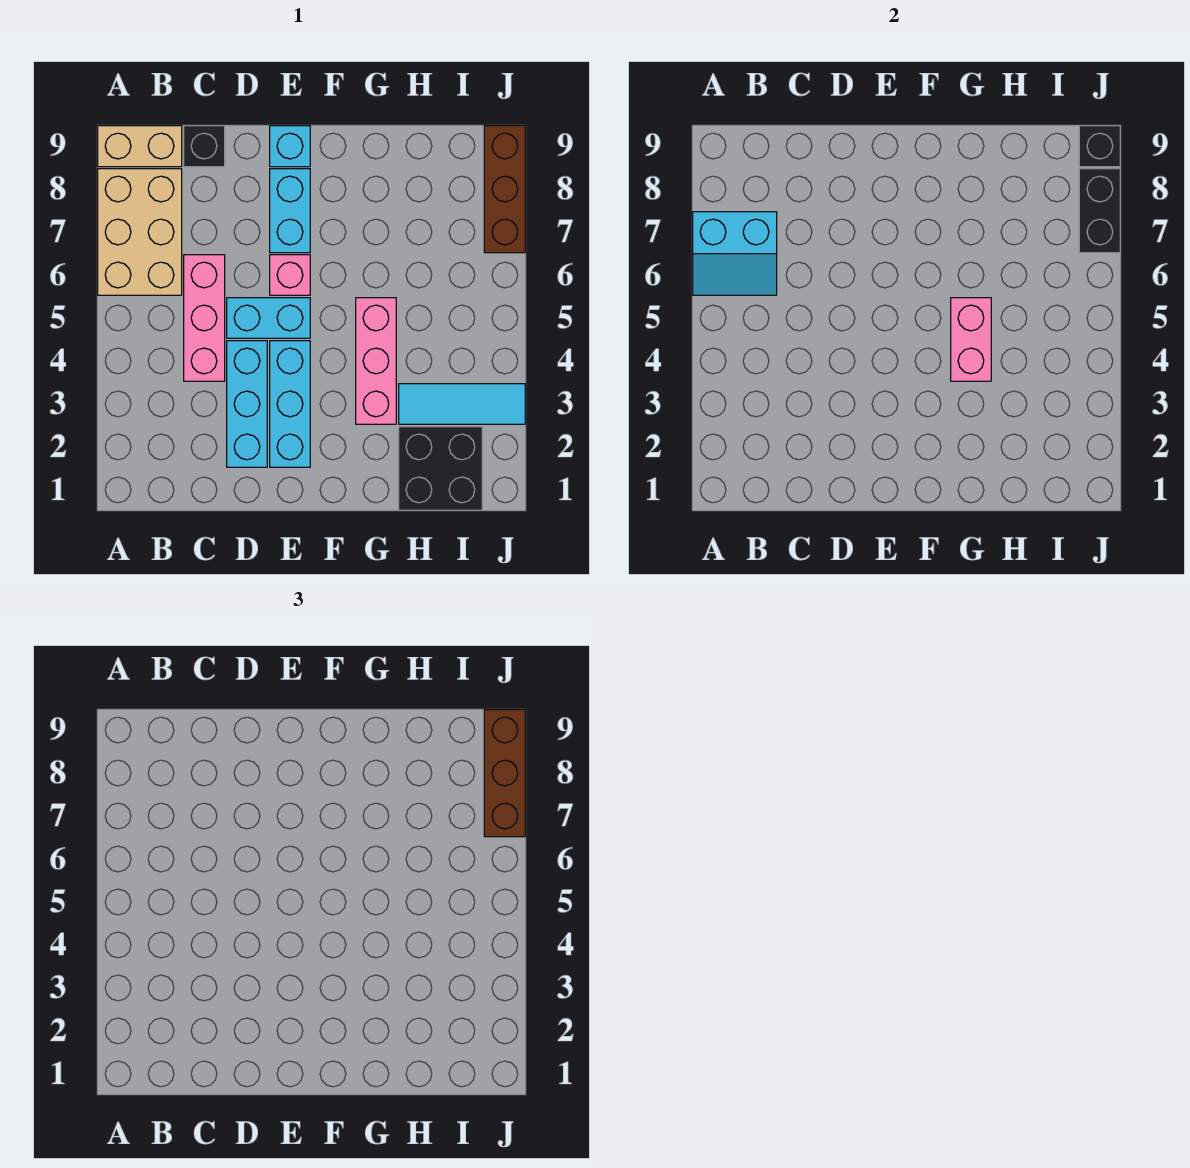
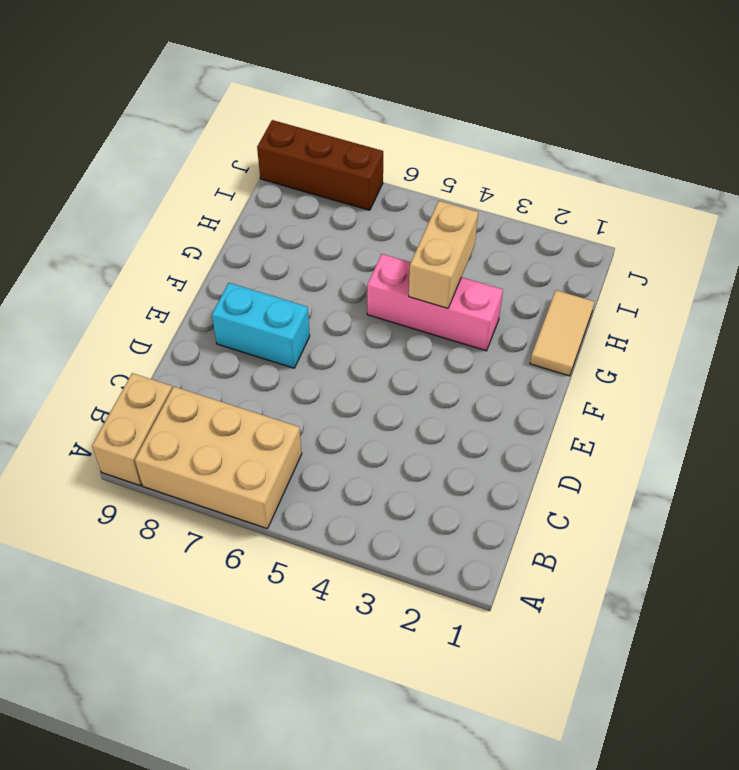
tan tile G1:H1 level 1 -> black brick H1:I2 level 1
tan brick G4:H4 level 2 -> pink brick G4:G5 level 2
none -> pink brick C4:C6 level 1
none -> black brick C9 level 1
none -> cyan brick D2:D4 level 1

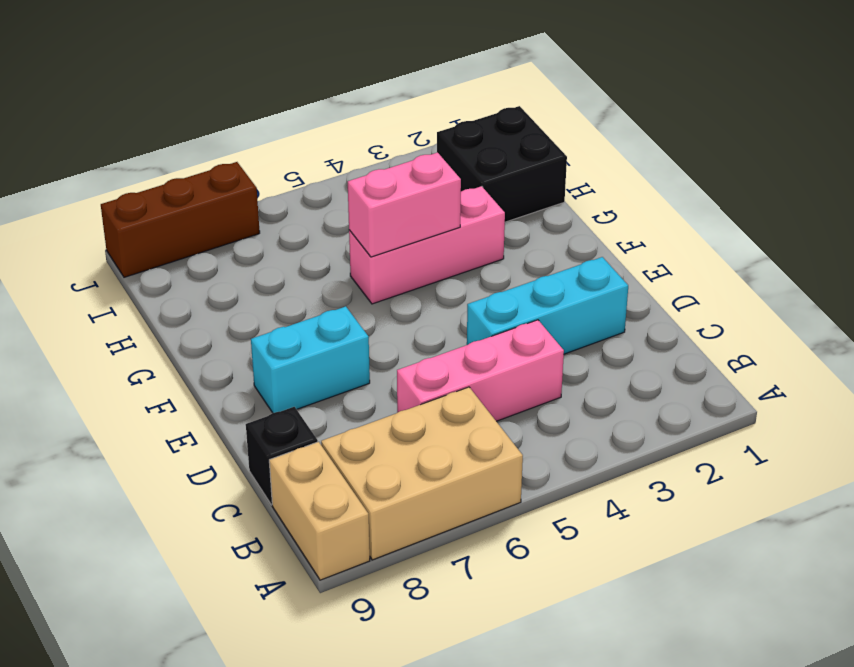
none -> cyan brick D5:E5 level 1
none -> cyan brick E2:E4 level 1
none -> pink brick E6 level 1

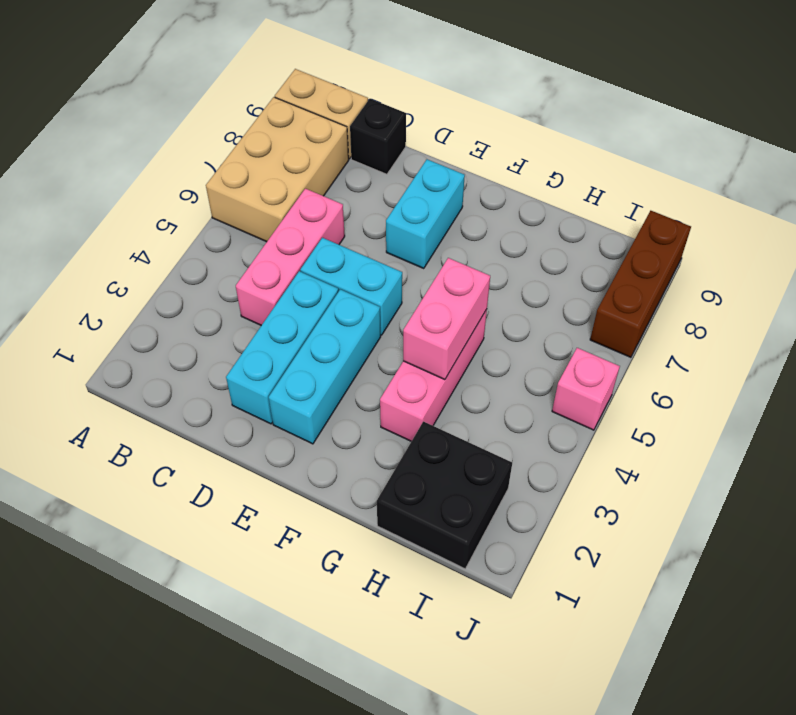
pink brick J5 level 1 -> pink brick E6 level 1
none -> cyan brick E9 level 1
none -> cyan tile H3:J3 level 1
none -> cyan slope A6:B7 level 2 top 7

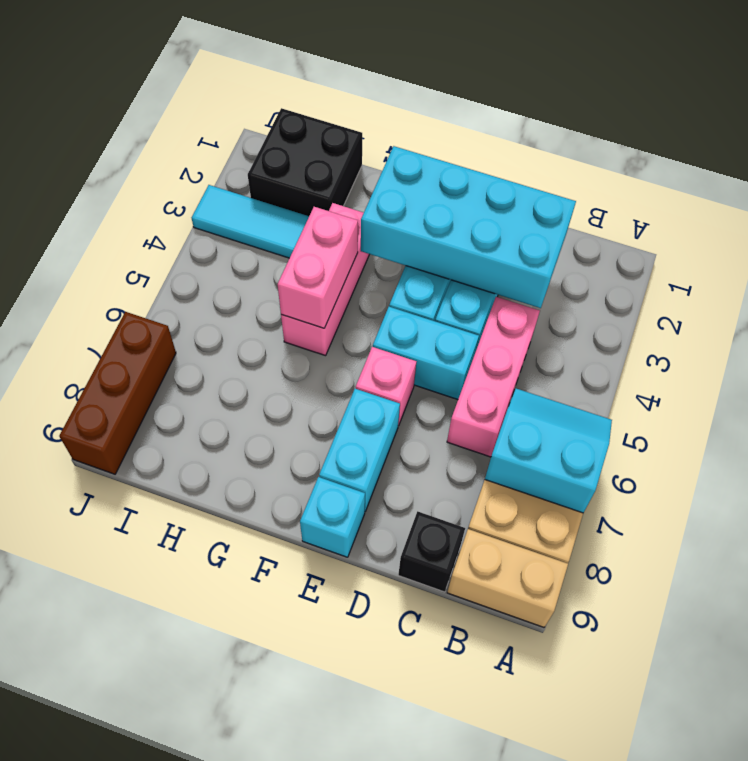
cyan brick C2:F3 level 2 -> none
none -> black brick J7:J8 level 2
none -> black brick J9 level 2
none -> brown brick J7:J9 level 3

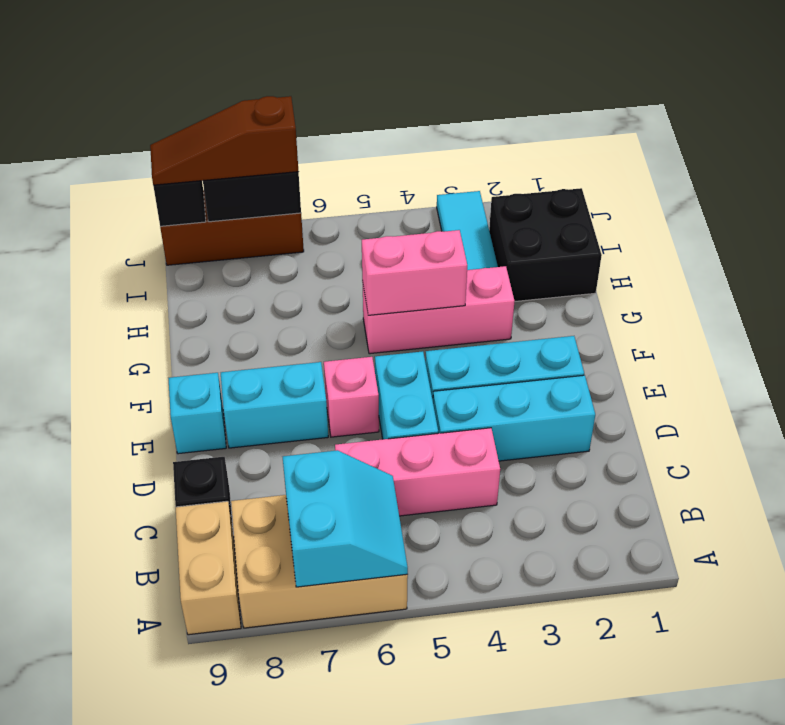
brown slope J7:J9 level 3 top 7 -> brown brick J7:J9 level 3

